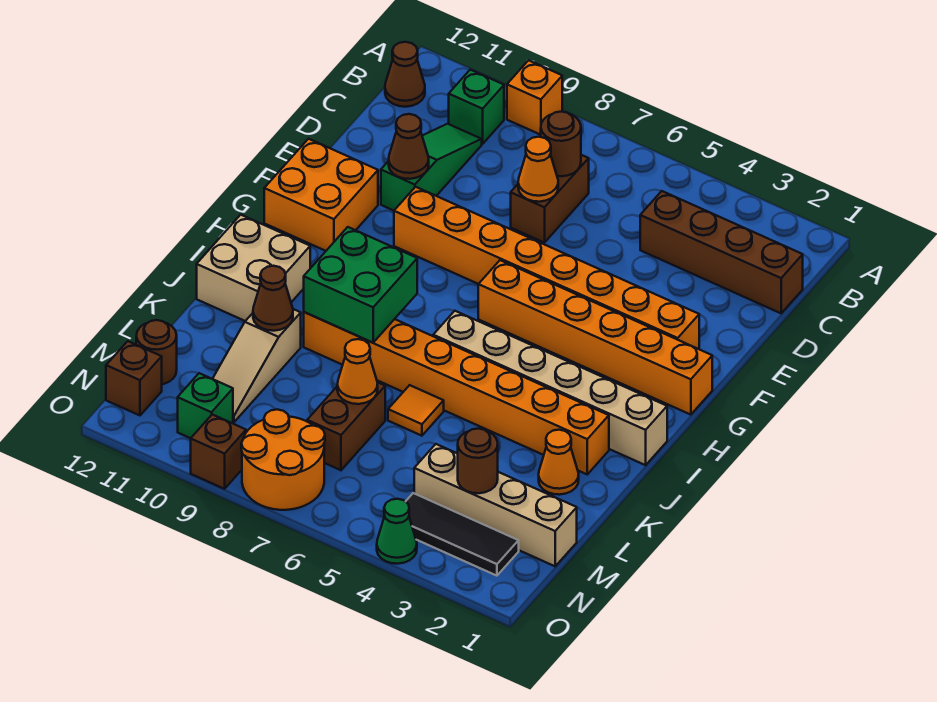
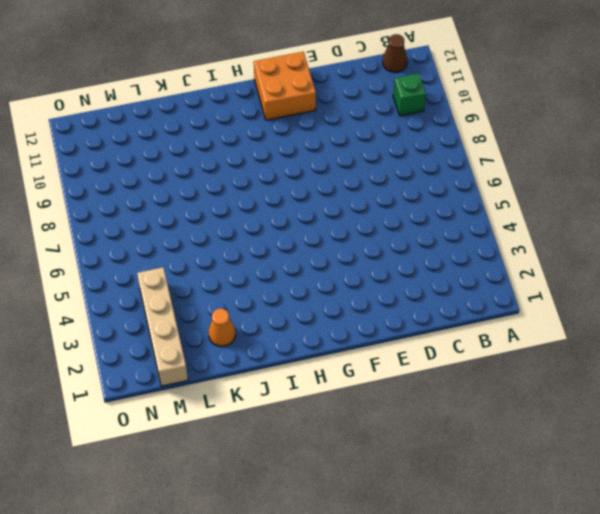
none -> orange brick A9 level 1
none -> brown brick C1:C4 level 1
none -> brown brick C7:D7 level 1
none -> green slope C10:E10 level 1 top E

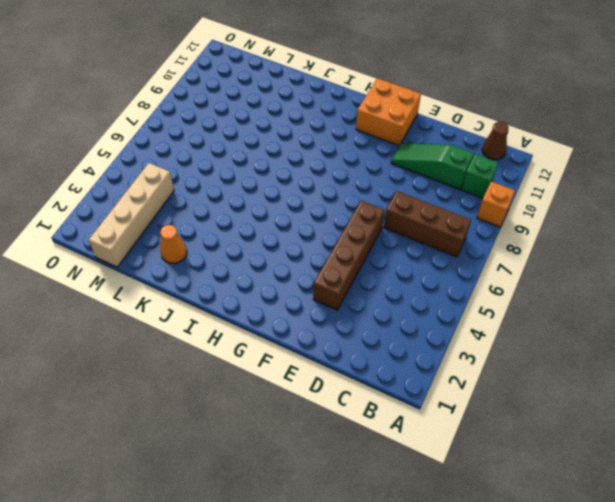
brown brick B7:D7 level 1 -> brown brick C7:D7 level 1
green slope C10:E10 level 1 top C -> green slope C10:E10 level 1 top E
brown brick E3:E6 level 1 -> brown brick C1:C4 level 1
none -> orange brick F2:F9 level 1
none -> orange brick G1:G6 level 1
none -> tan brick I1:I6 level 1
none -> tan brick I11:J12 level 1

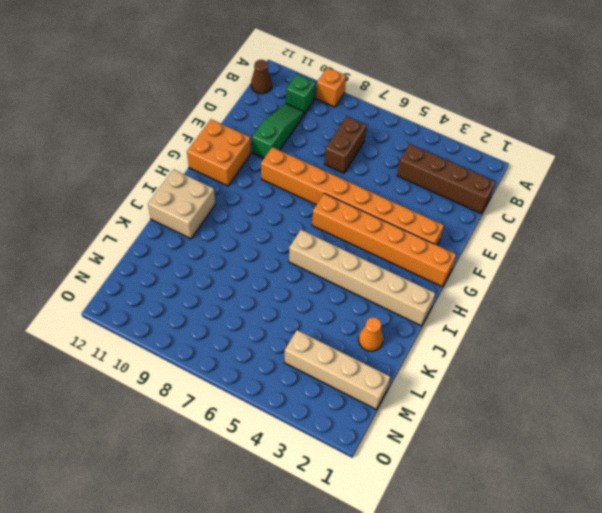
none -> orange brick J2:J9 level 1
none -> orange tile K6 level 1
none -> tan slope K10:M10 level 1 top K
none -> brown brick L7:M7 level 1

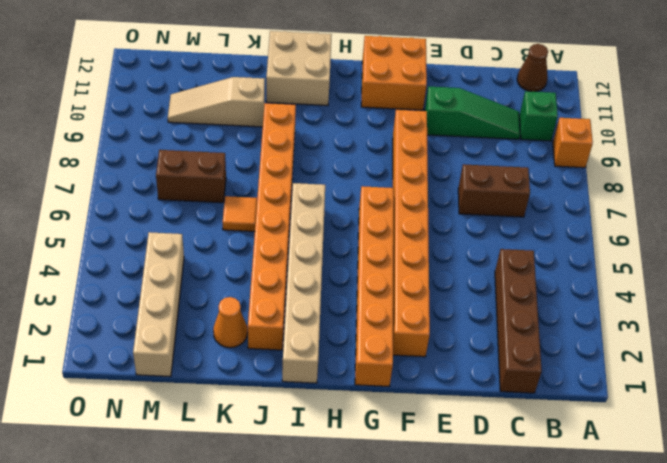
none -> brown round brick M12 level 1
none -> black tile N2:N4 level 1
none -> orange round brick N7:O8 level 1
none -> green brick N10 level 1

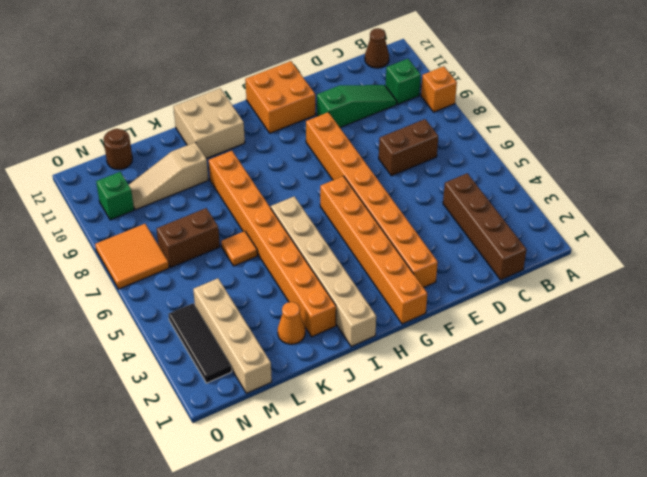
orange tile N7:O8 level 1 -> orange round brick N7:O8 level 1
none -> brown brick N12 level 1
none -> green cone O4 level 1
none -> brown brick O9 level 1
none -> brown round brick C7 level 2

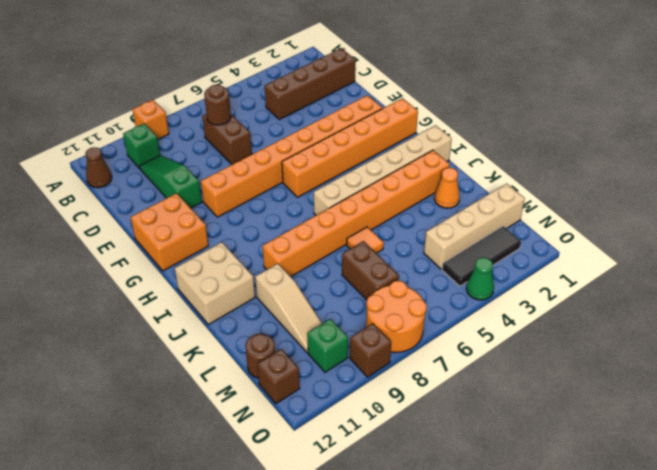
none -> orange cone D7 level 2
none -> brown cone E10 level 2
none -> green brick I8:J9 level 2
none -> brown cone K10 level 2

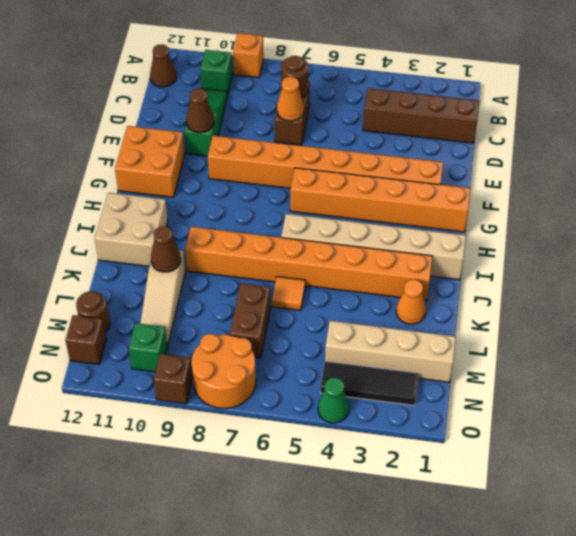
none -> green brick I8:J9 level 2
none -> orange cone L7 level 2
none -> brown round brick M3 level 2

